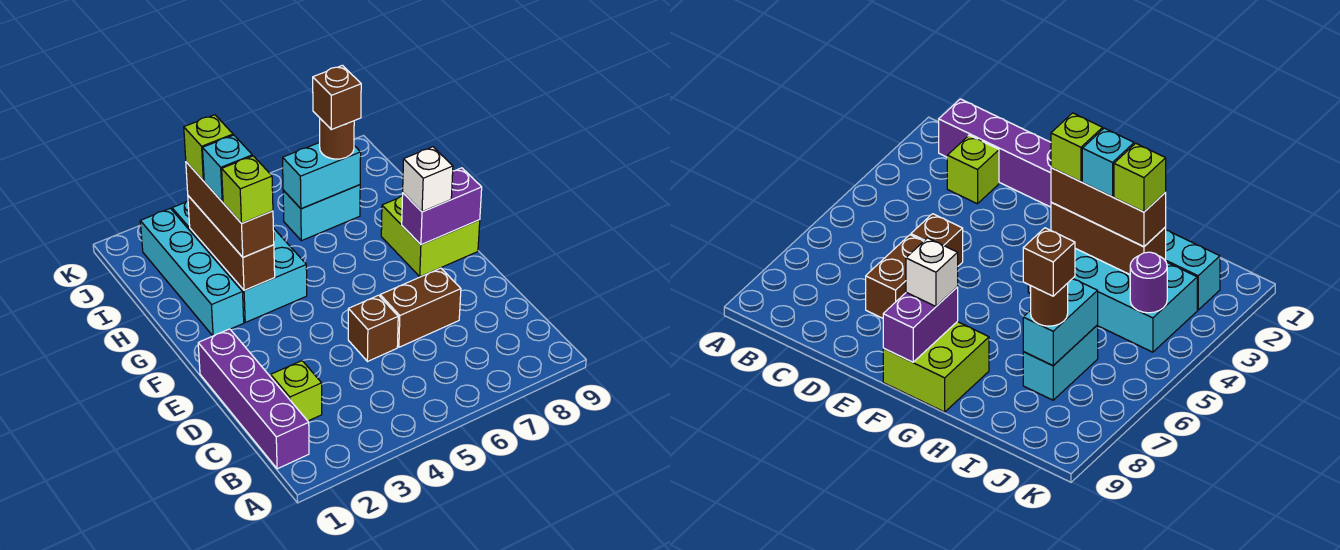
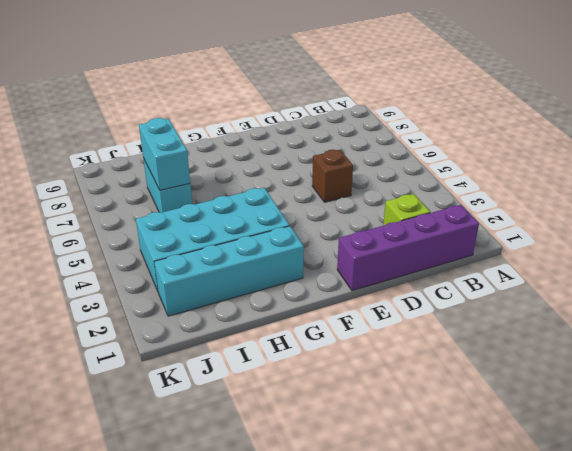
none -> brown brick D6:D7 level 1
none -> lime brick F8:G9 level 1
none -> purple brick F8:F9 level 2

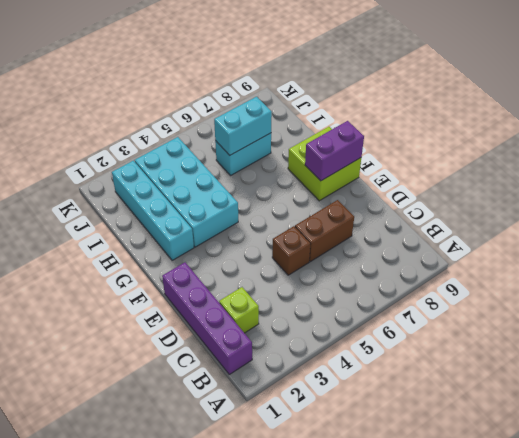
none -> brown brick G3:I3 level 2
none -> purple round brick J4 level 2
none -> white brick F8 level 3

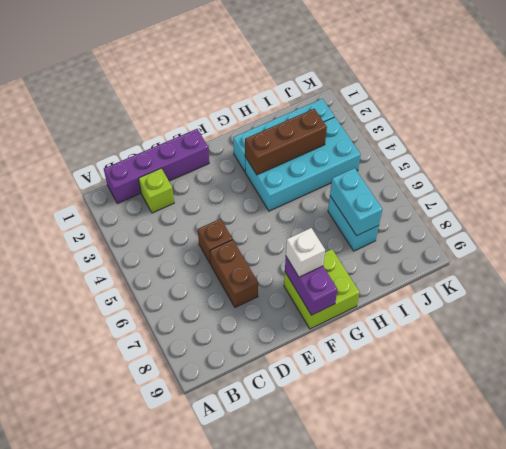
none -> purple round brick J4 level 2
none -> brown brick G3:I3 level 3
none -> brown round brick I7 level 3

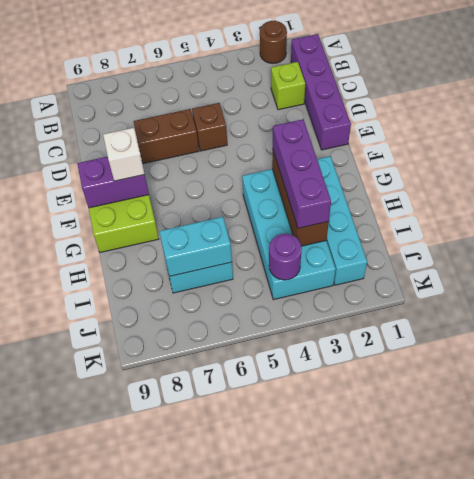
brown round brick A2 level 1 -> brown round brick I7 level 3
purple brick G3:I3 level 3 -> brown brick G3:I3 level 3
none -> lime brick G3 level 4
none -> cyan brick H3 level 4
none -> lime brick I3 level 4

